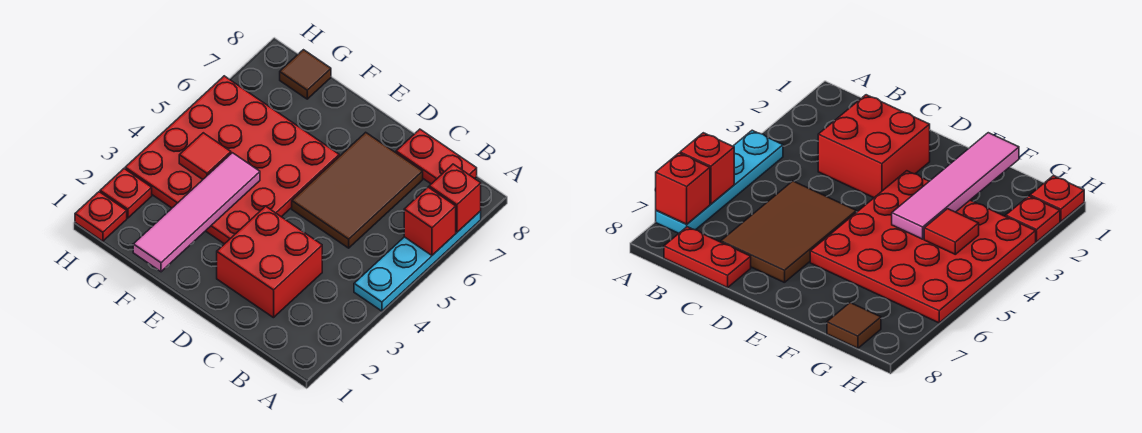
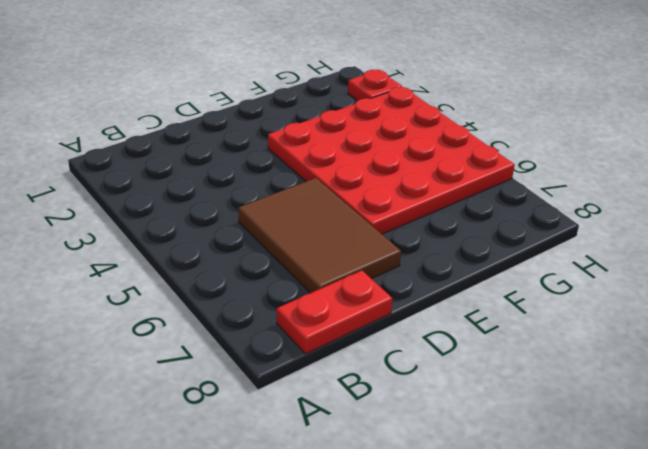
none -> cyan plate A4:A7 level 1
none -> red brick C2:D3 level 1
none -> brown tile G8 level 1

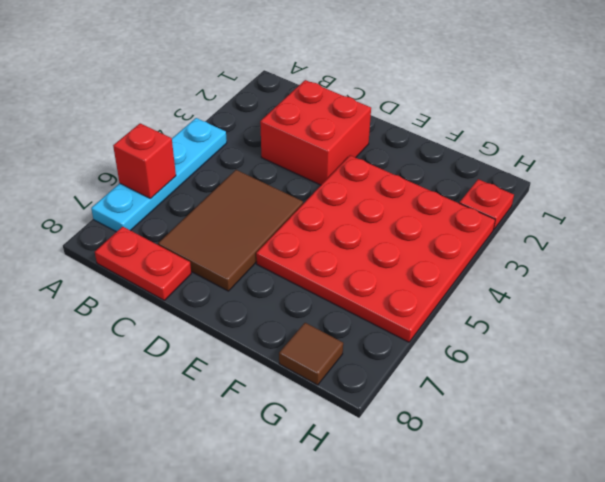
none -> red plate H1 level 1
none -> red brick A7 level 2
none -> pink tile F1:F4 level 2

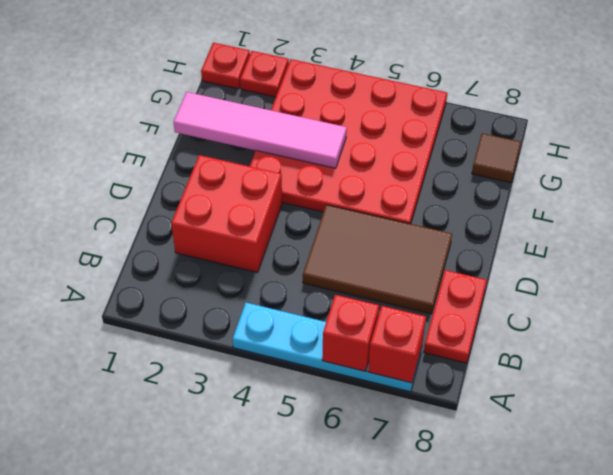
none -> red tile G4 level 2

